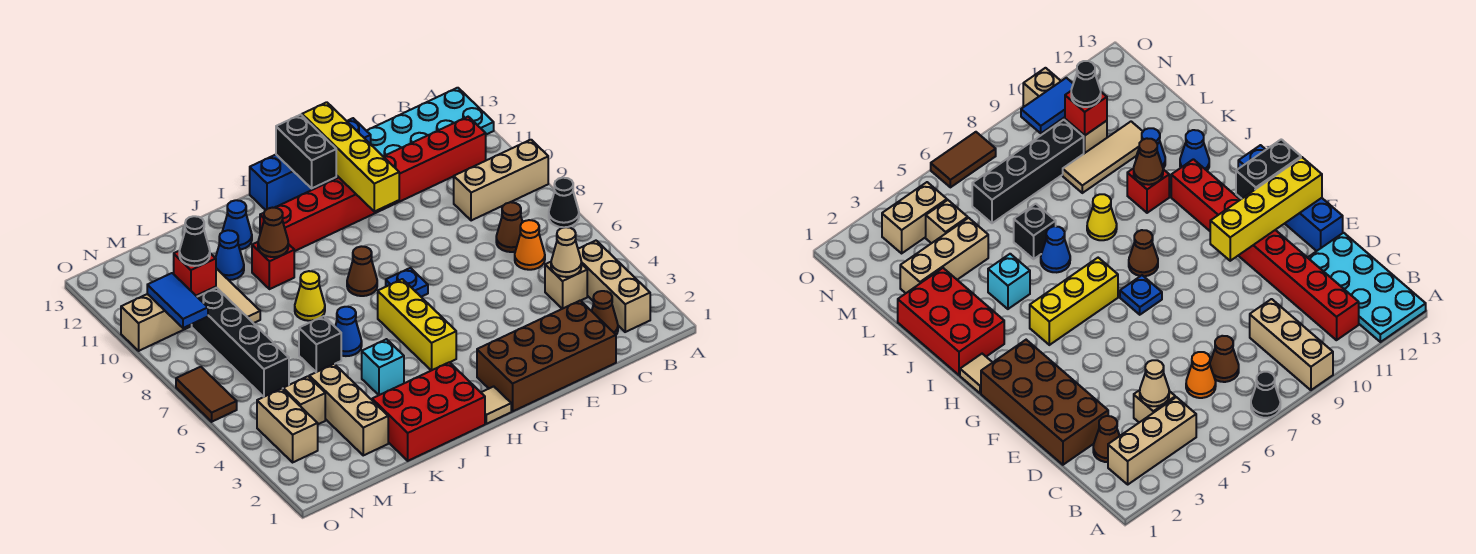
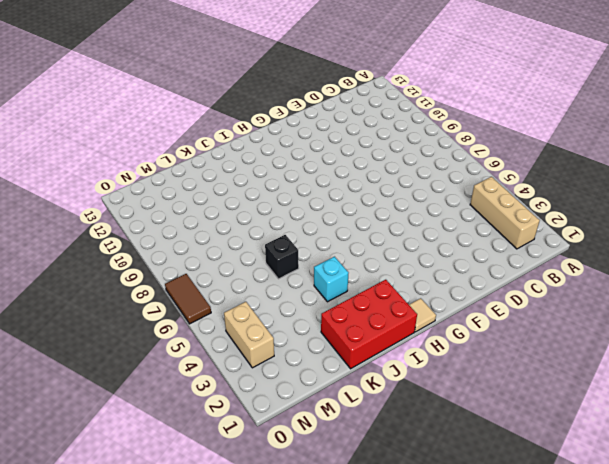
none -> black cone A7 level 1
none -> tan brick A9:C9 level 1
none -> cyan plate A12:D13 level 1
none -> red brick B11:I11 level 1

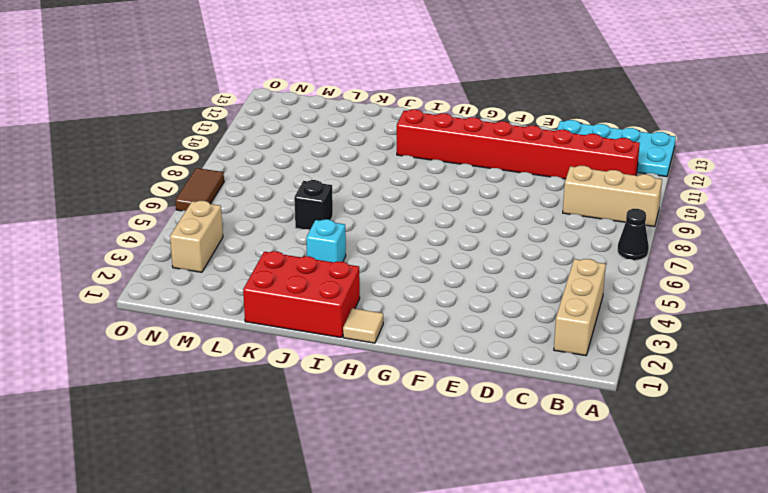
none -> brown cone C2 level 1
none -> tan brick C4 level 1
none -> orange cone C6 level 1
none -> brown cone C7 level 1

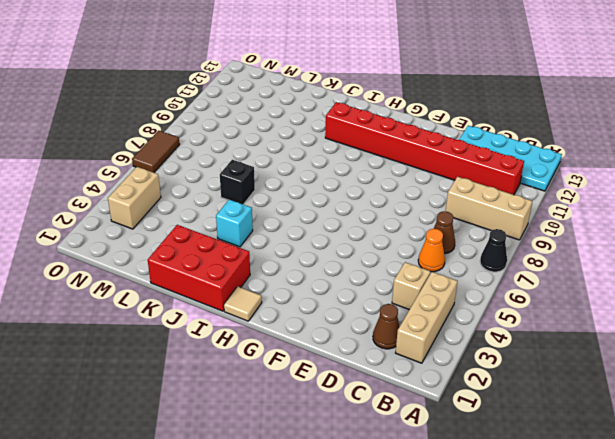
none -> brown brick D1:G2 level 1
none -> blue brick E13:H13 level 1
none -> blue plate G7 level 1
none -> yellow brick H4:H6 level 1

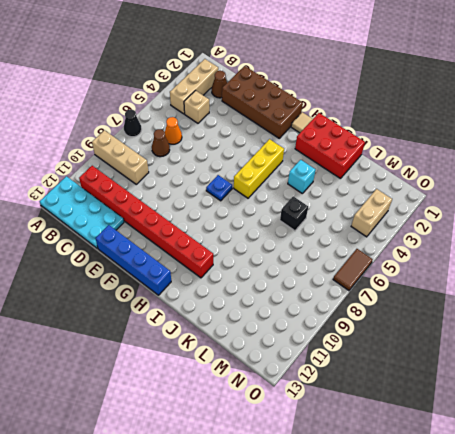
none -> brown cone H8 level 1
none -> blue cone J6 level 1
none -> yellow cone J8 level 1
none -> red brick J10 level 1

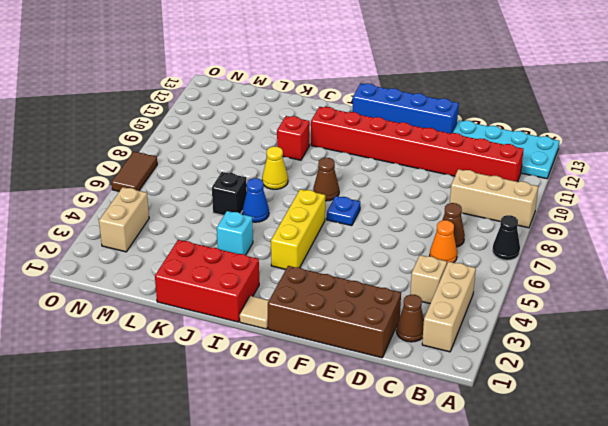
none -> blue cone J12 level 1
none -> blue cone K11 level 1
none -> tan brick L2:L4 level 1
none -> tan tile L9:L11 level 1

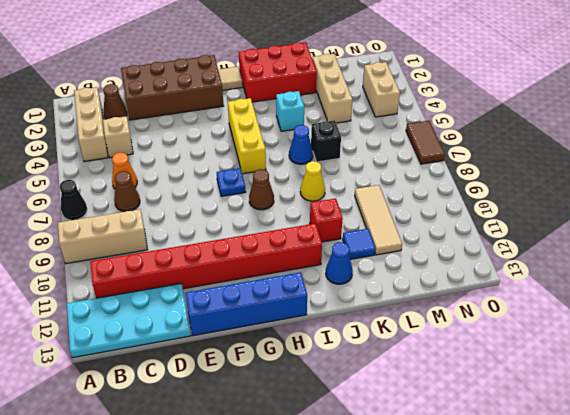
blue tile K11 level 1 -> blue cone K11 level 1
none -> tan brick M4 level 1
none -> black brick M6:M9 level 1
none -> tan brick M10:O10 level 1
none -> tan cone C4 level 2

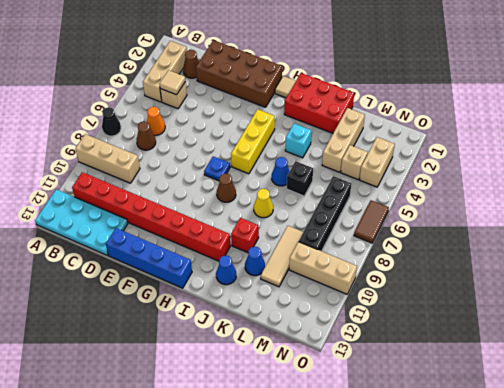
tan tile C4 level 2 -> tan cone C4 level 2
none -> yellow brick F10:F13 level 2
none -> black brick G12:G13 level 2
none -> brown cone J10 level 2
none -> red brick M10 level 2

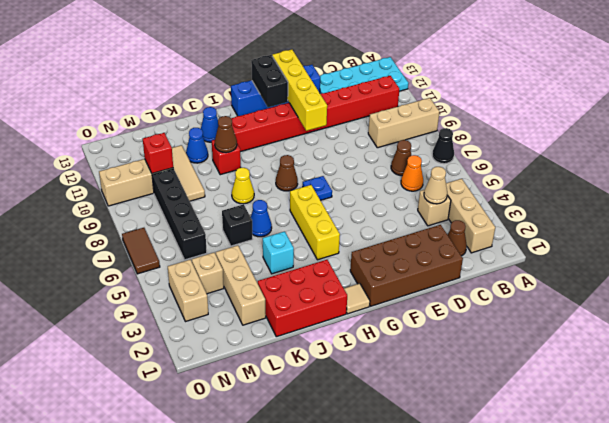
none -> blue tile N9:N10 level 2
none -> black cone M10 level 3

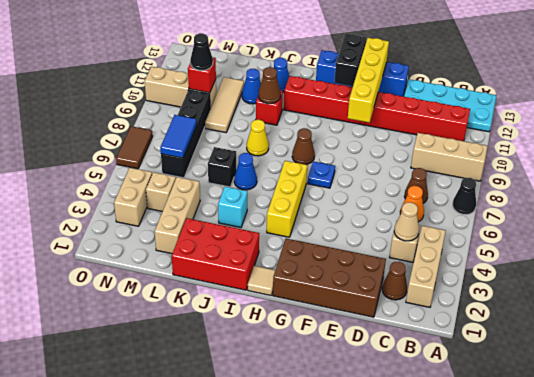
blue tile M6:M7 level 2 -> blue tile N9:N10 level 2

